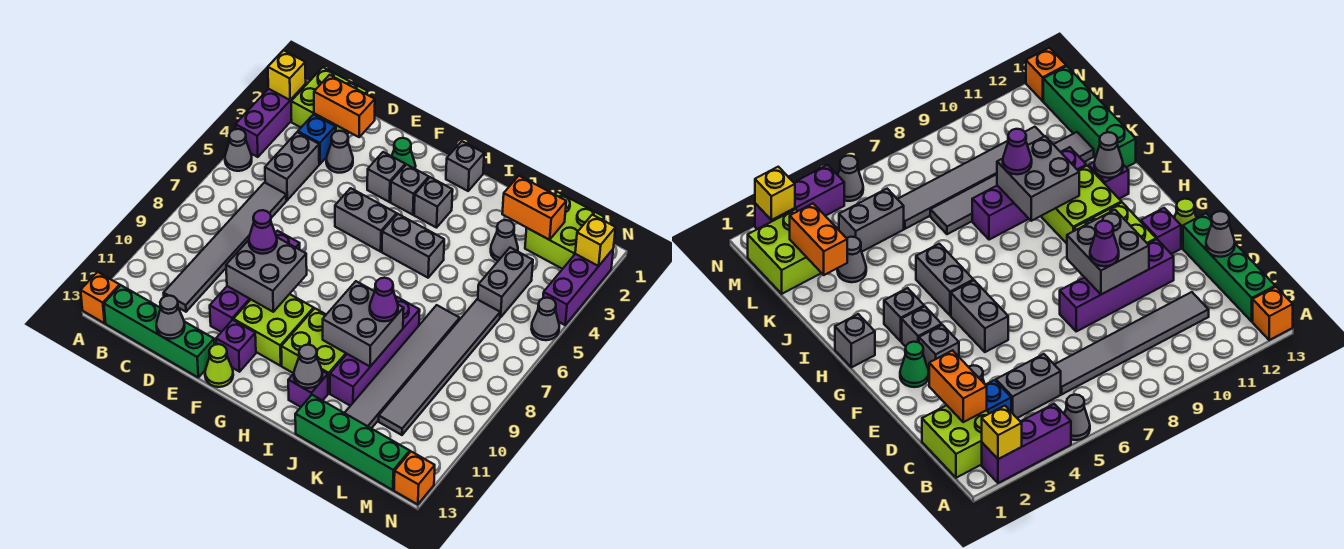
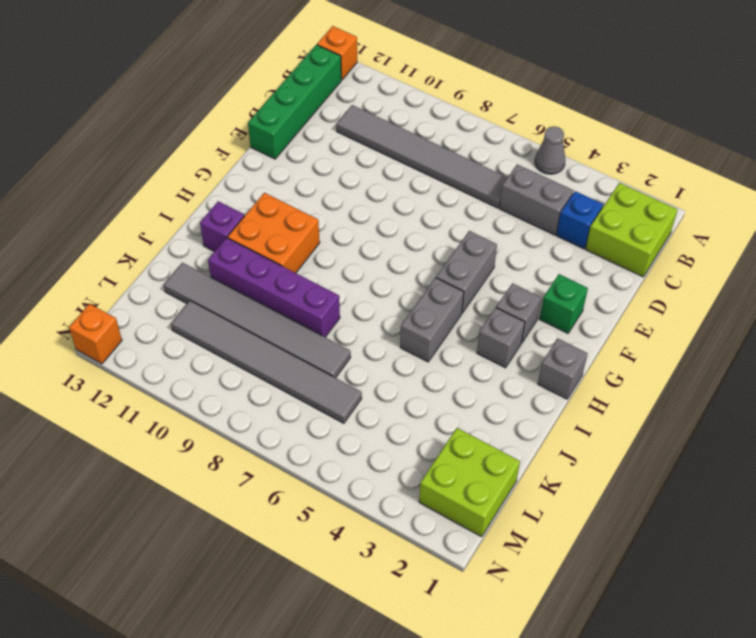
green brick F2 level 1 -> green cone F2 level 1
orange brick H10:I11 level 1 -> lime brick H10:I11 level 1
none -> purple brick A2:A4 level 1
none -> grey cone D3 level 1
none -> purple brick E8:E11 level 1
none -> grey brick F3 level 1

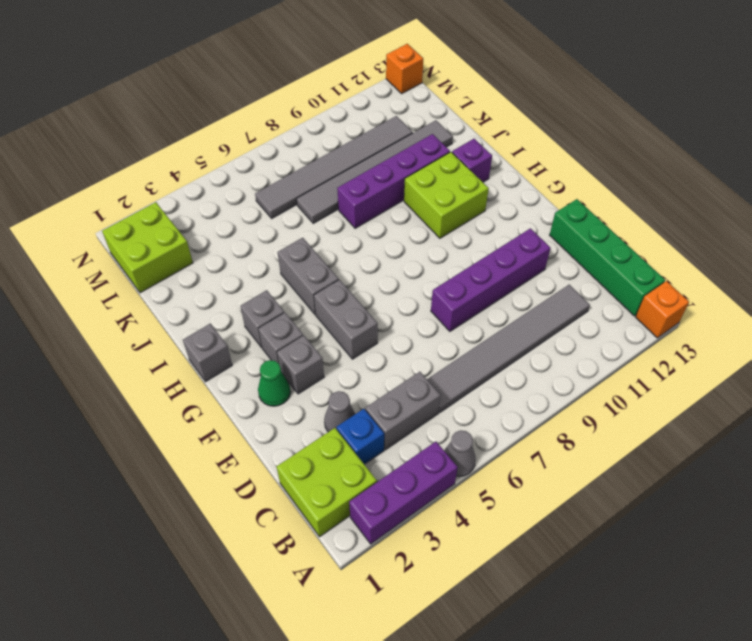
none -> lime brick F10:G11 level 1
none -> purple brick F12 level 1
none -> lime cone F13 level 1
none -> green brick J13:M13 level 1

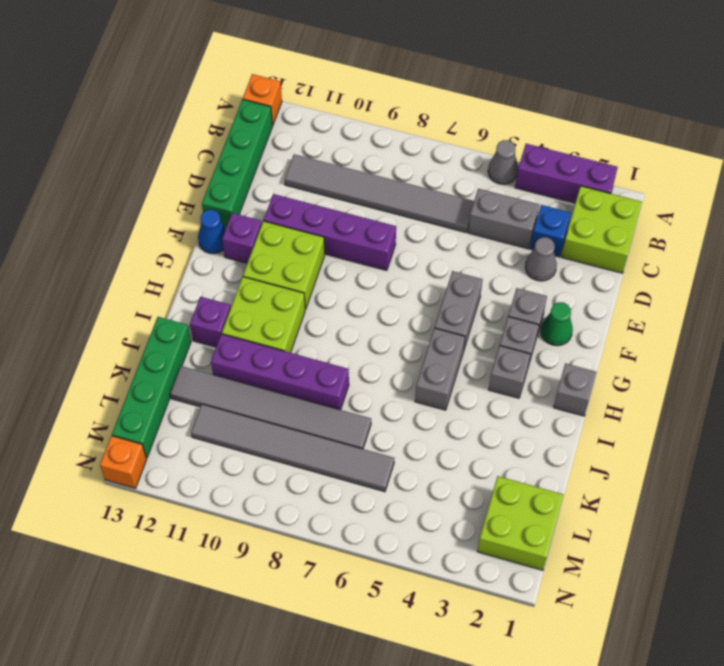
blue cone F13 level 1 -> lime cone F13 level 1
none -> grey cone K3 level 1
none -> grey brick L4:L5 level 1
none -> purple brick N2:N4 level 1
none -> grey cone N5 level 1

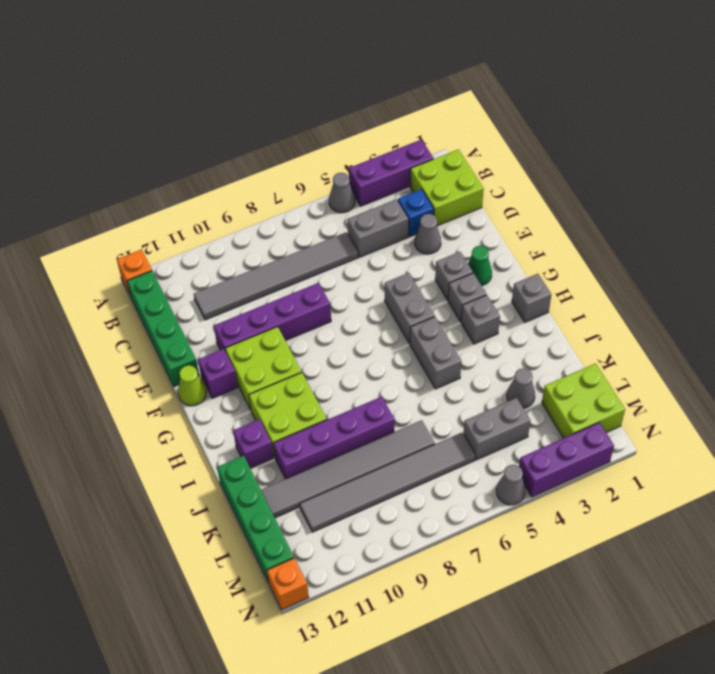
none -> yellow brick A2 level 2
none -> orange brick C2:D2 level 2
none -> grey cone D13 level 2
none -> grey brick E9:F10 level 2

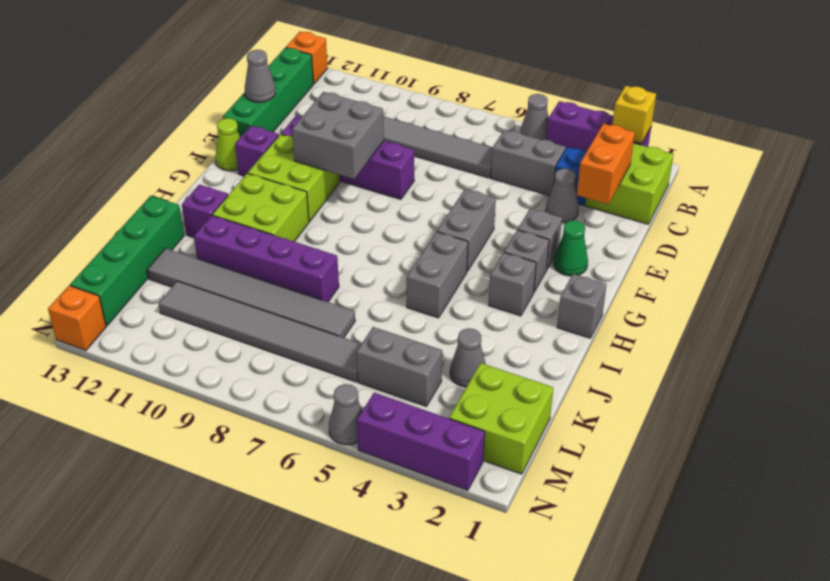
none -> grey brick I9:J10 level 2
none -> grey cone I12 level 2
none -> orange brick K2:L2 level 2
none -> yellow brick N2 level 2

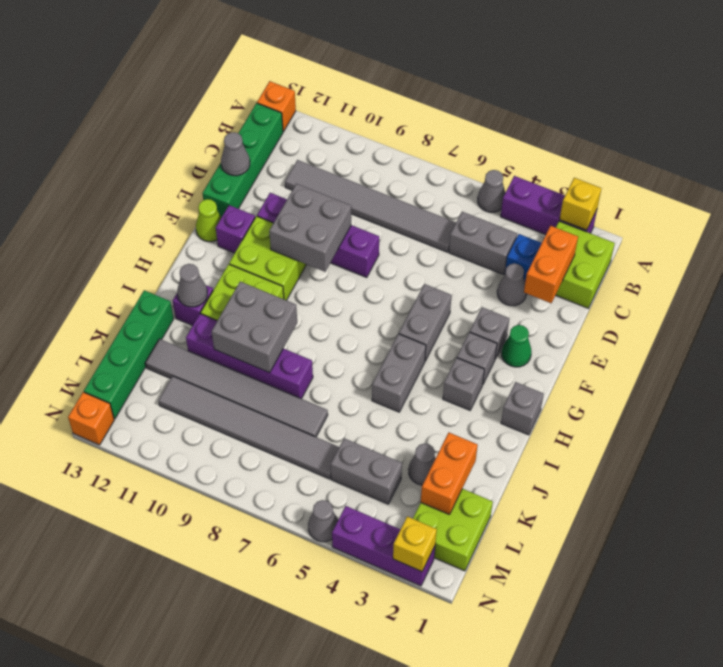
none -> purple cone E9 level 3
none -> purple cone J9 level 3

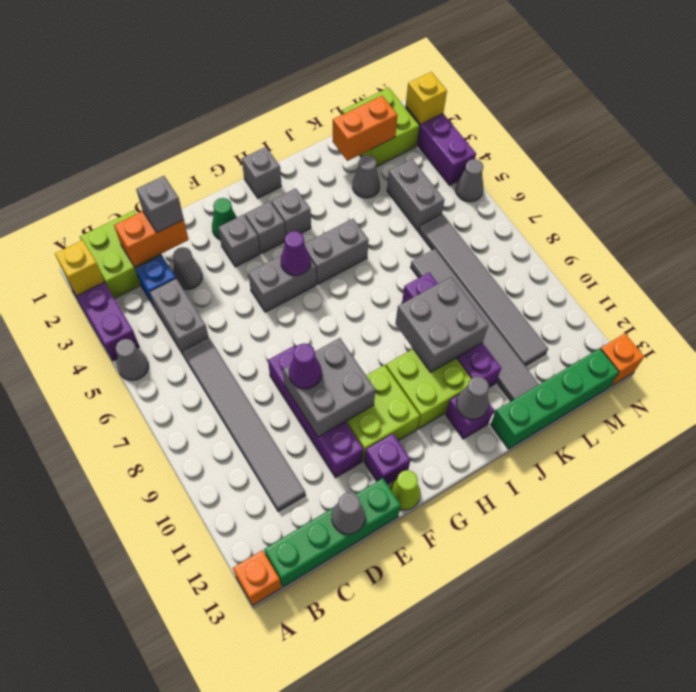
grey brick D2 level 3 -> none
purple cone G5 level 2 -> purple cone J9 level 3

